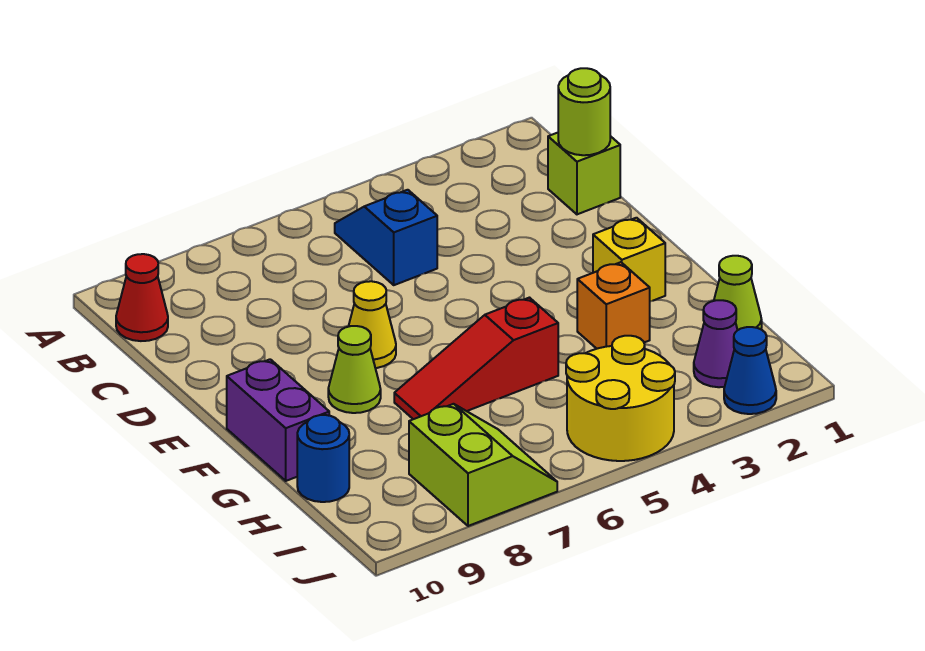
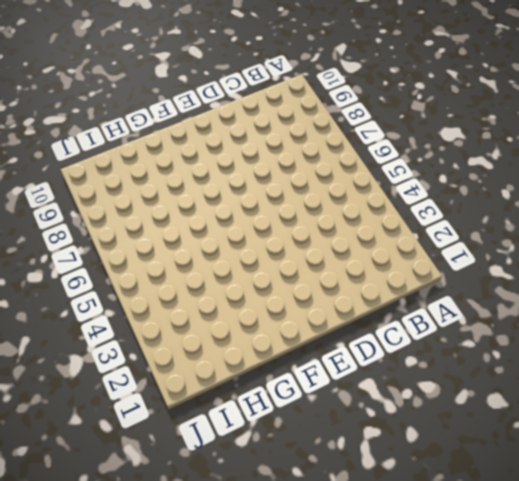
none -> blue slope B5:C5 level 1 top C
none -> red cone B10 level 1
none -> lime brick C1 level 1

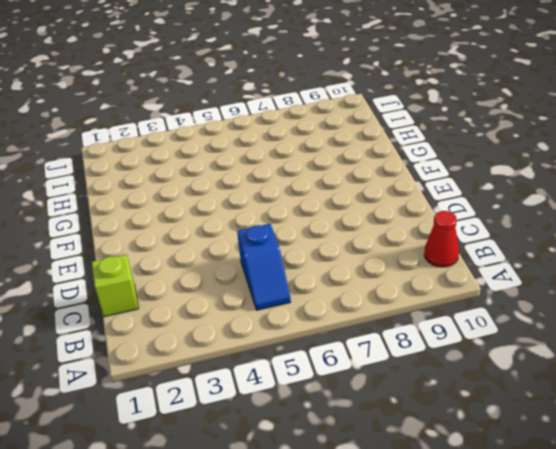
none -> yellow cone E7 level 1
none -> yellow brick F2 level 1
none -> lime cone F8 level 1

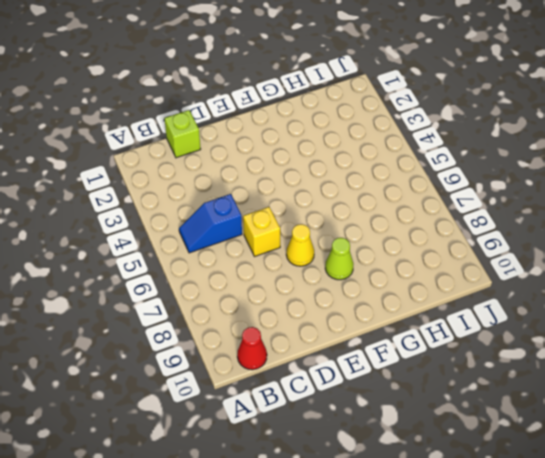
yellow brick D6 level 1 -> yellow brick F2 level 1
none -> purple brick F10:G10 level 1
none -> orange brick G3 level 1
none -> red slope G5:G7 level 1 top 5

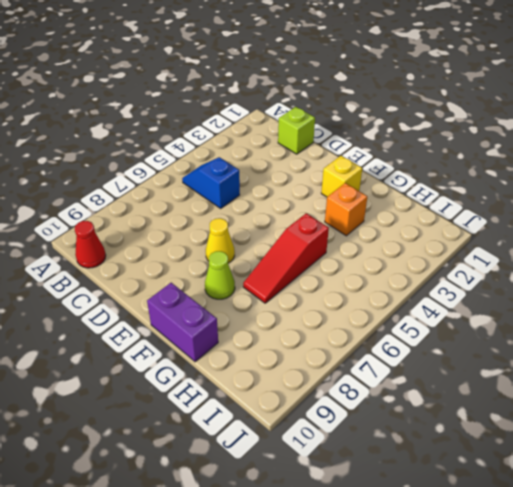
none -> lime cone H1 level 1
none -> blue round brick H10 level 1
none -> purple cone I2 level 1

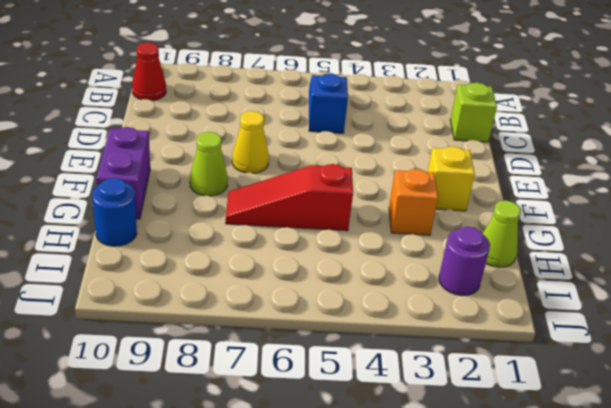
purple round brick I2 level 1 -> purple cone I2 level 1
none -> yellow round brick I4:J5 level 1
none -> lime slope I7:J8 level 1 top 8
none -> blue cone J2 level 1

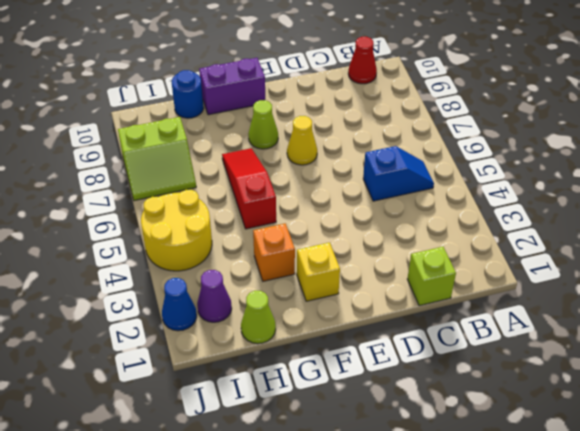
none -> lime round brick C1 level 2

